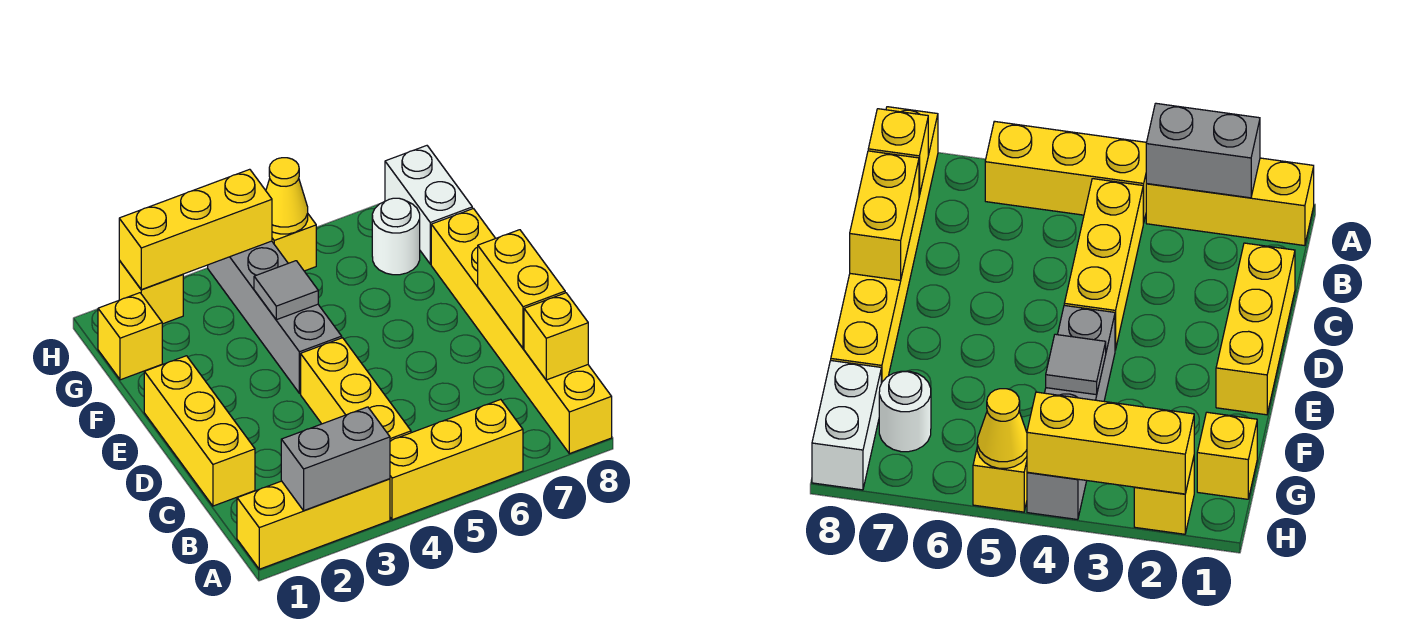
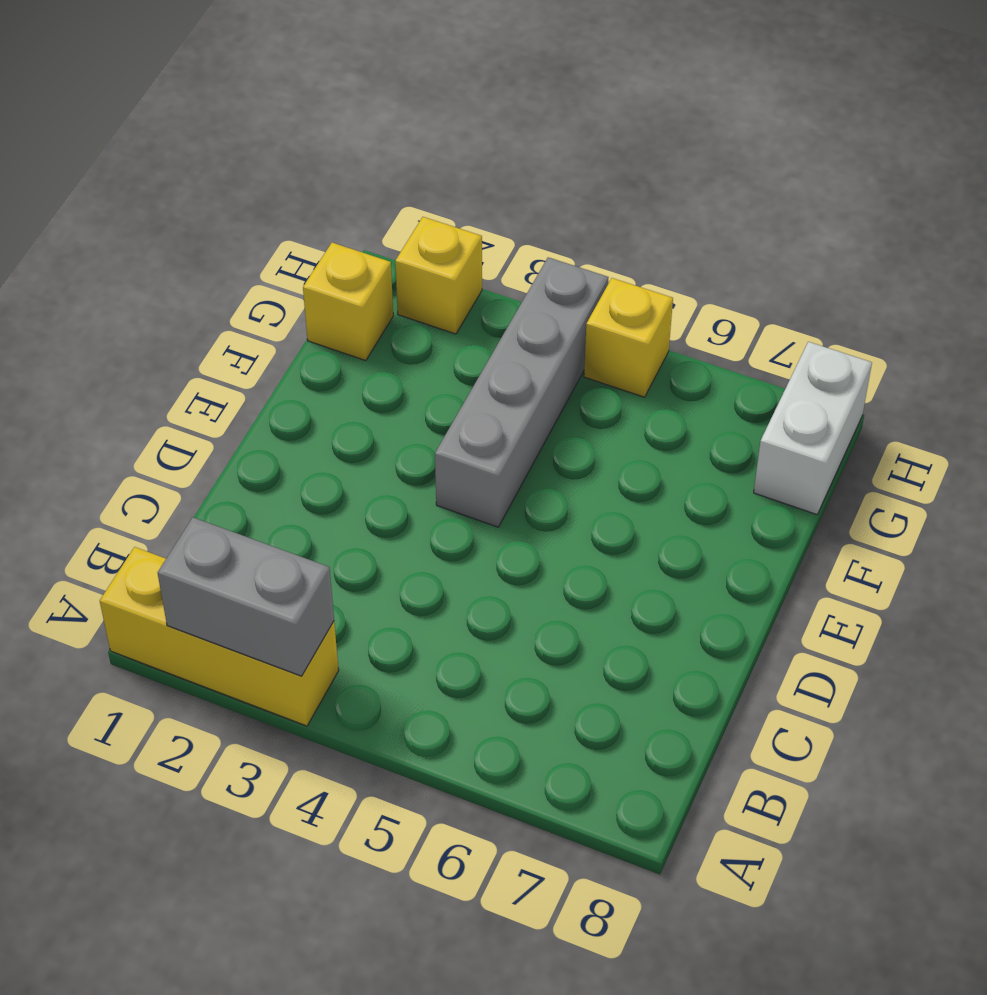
none -> yellow brick A4:A6 level 1
none -> yellow brick A8:F8 level 1
none -> yellow brick B4:D4 level 1

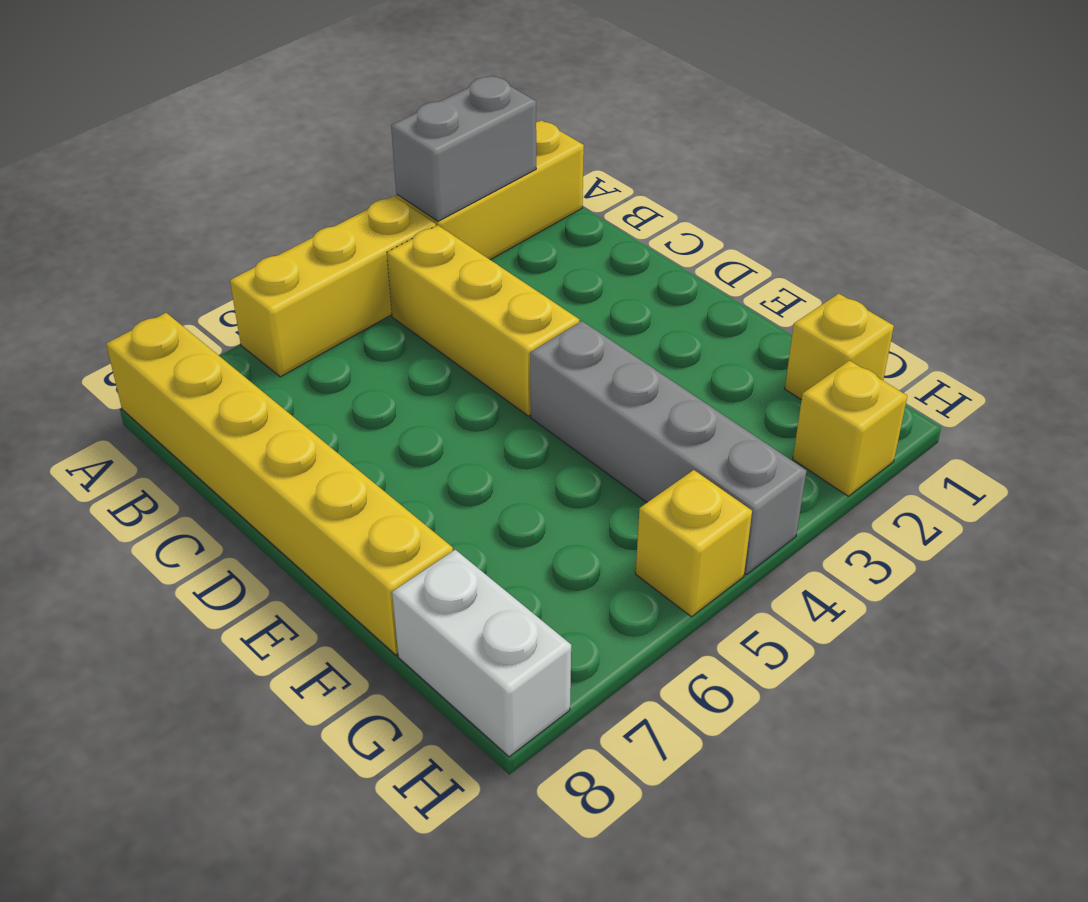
none -> yellow brick C1:E1 level 1
none -> white round brick G7 level 1
none -> yellow brick B8 level 2

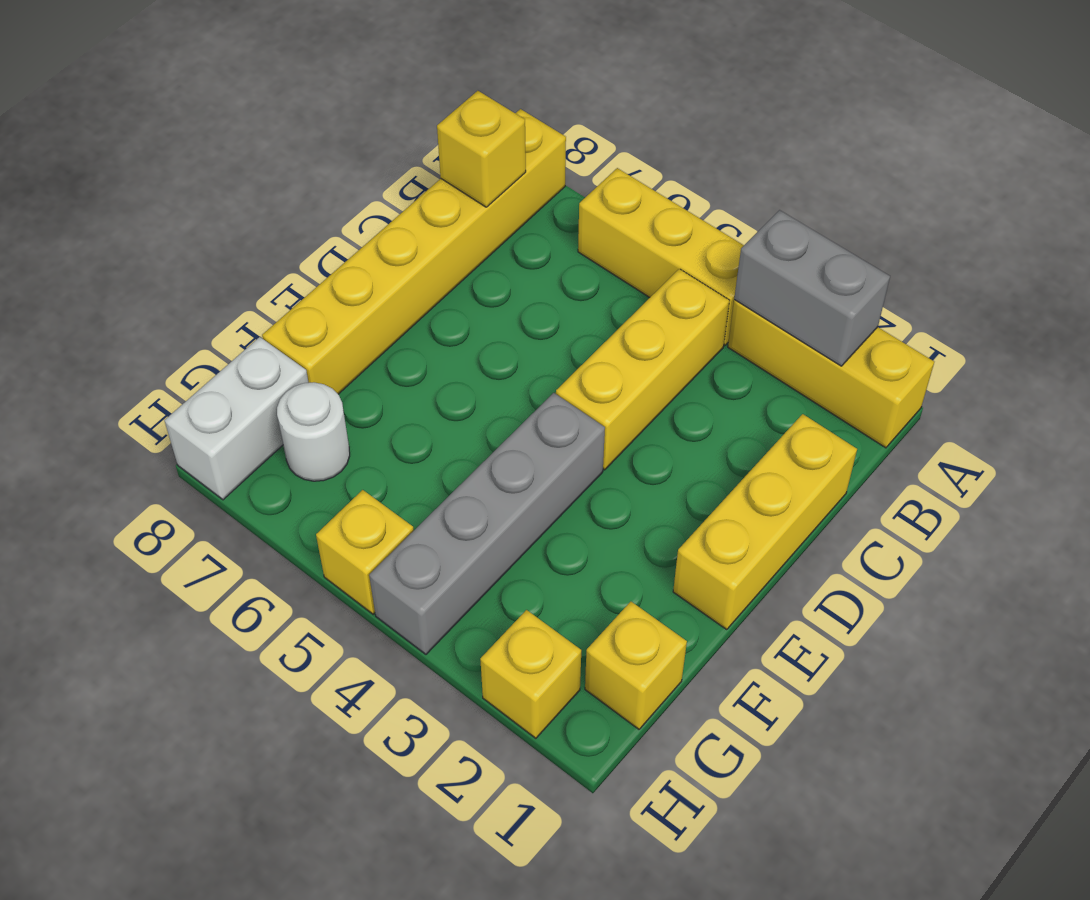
none -> yellow brick C8:D8 level 2
none -> grey tile F4 level 2
none -> yellow brick H2:H4 level 2

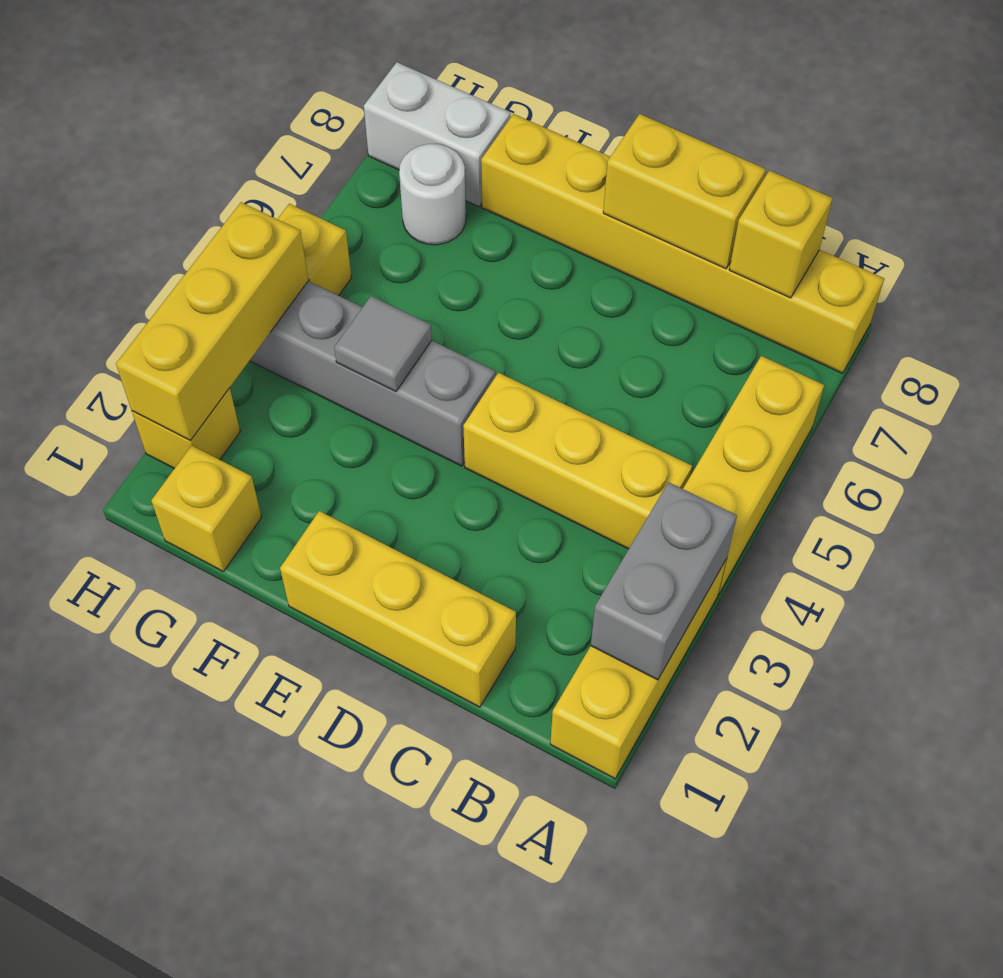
none -> yellow cone H5 level 2

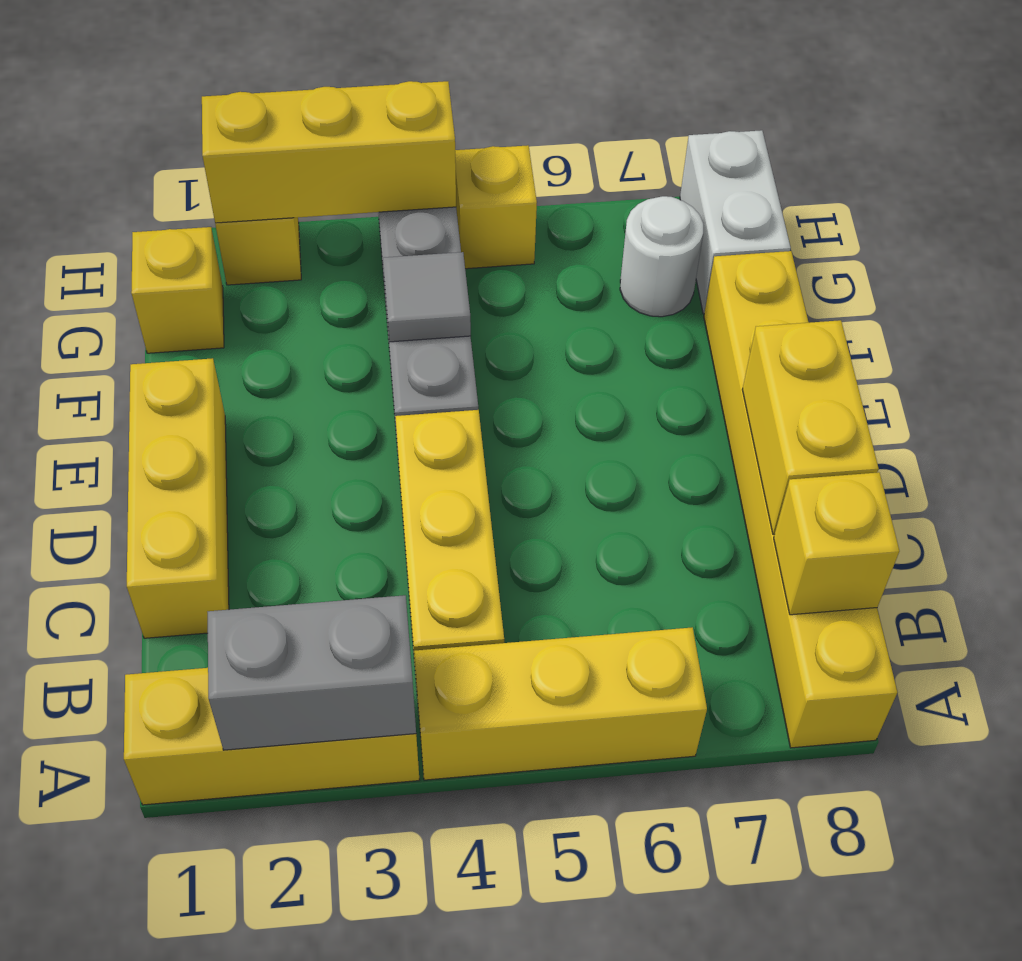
none -> yellow cone H5 level 2

